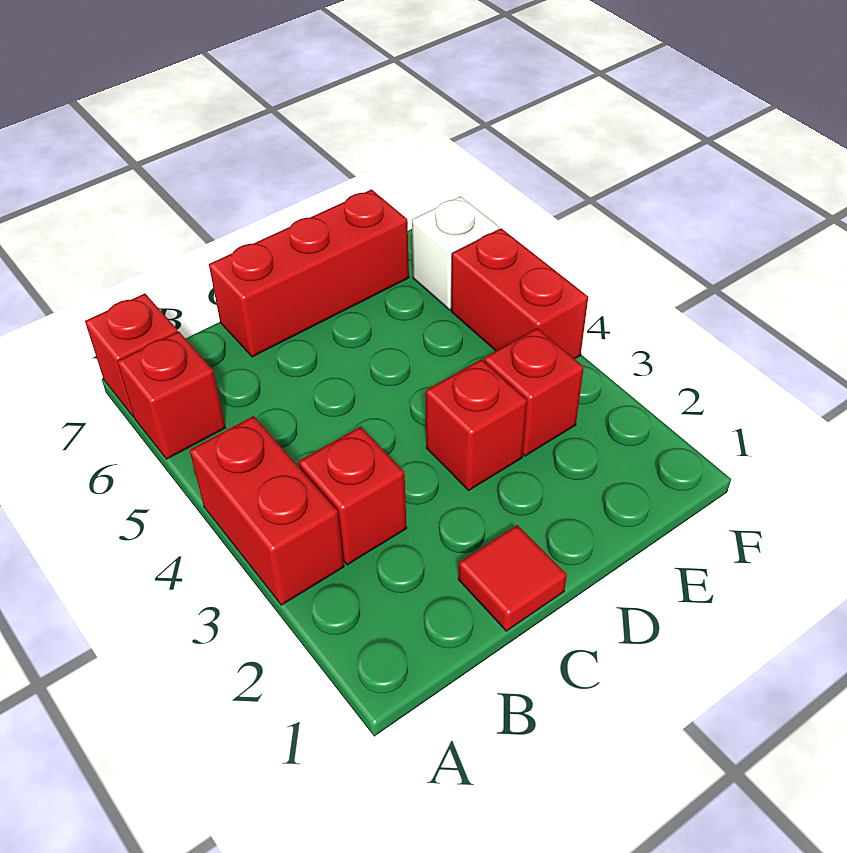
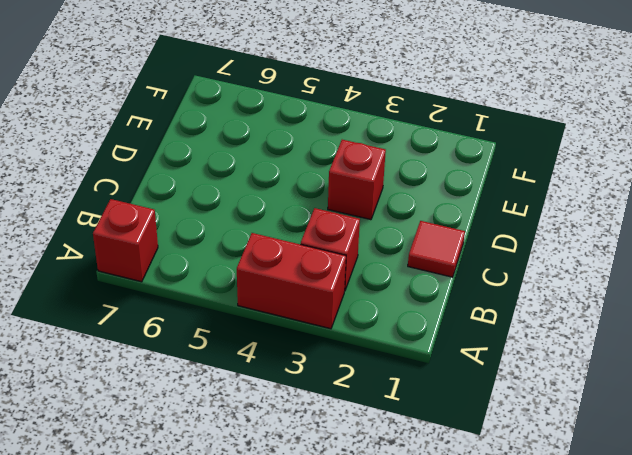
none -> red brick A6 level 1
none -> red brick C7:E7 level 1

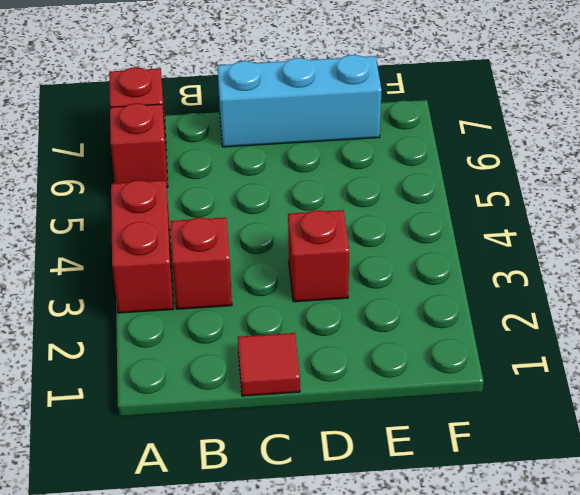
cyan brick C7:E7 level 1 -> red brick C7:E7 level 1
none -> red brick E3 level 1
none -> red brick F4:F5 level 1

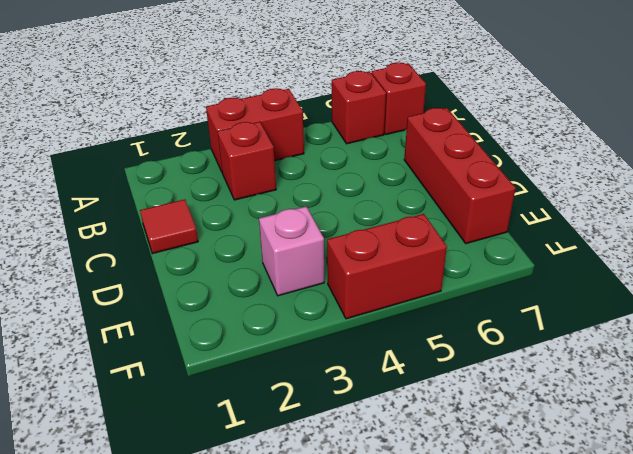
pink brick E3 level 1 -> red brick E3 level 1
none -> red brick D3 level 1
none -> white brick F6 level 1

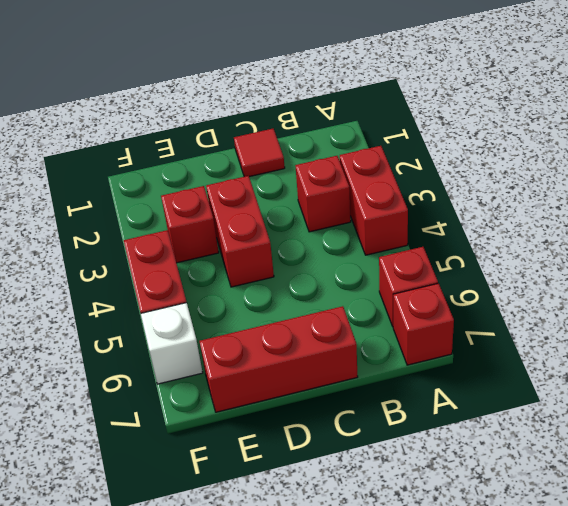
red brick D3:D4 level 1 -> red brick D3 level 1

